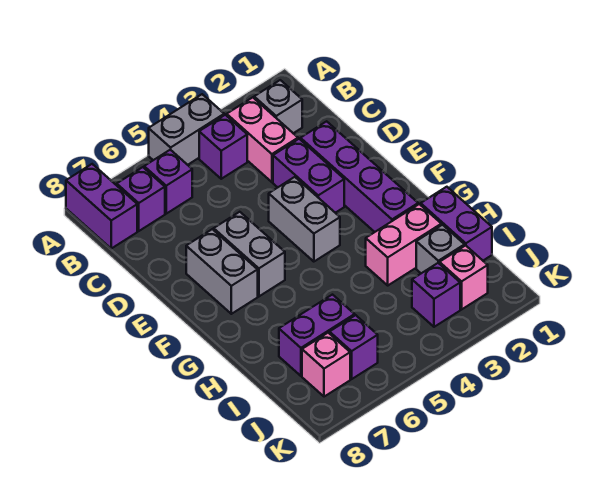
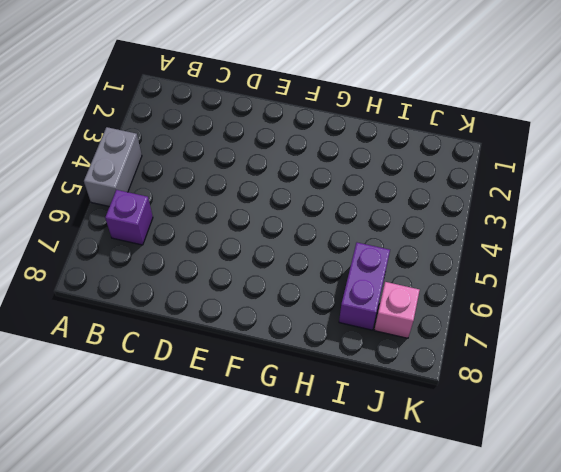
none -> purple brick A8:B8 level 1
none -> grey brick B2 level 1
none -> pink brick B3:C3 level 1

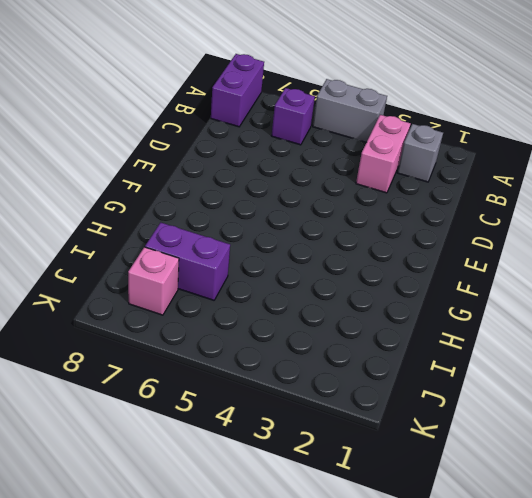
none -> purple brick B4 level 1
none -> purple brick B7 level 1
none -> purple brick D2:G2 level 1

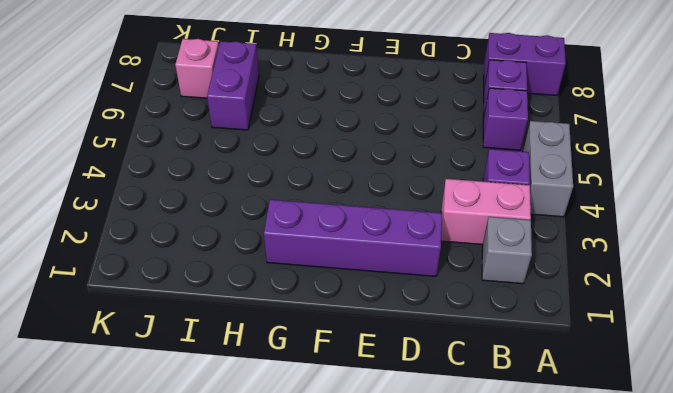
none -> purple brick D3:E3 level 1
none -> grey brick E4:F4 level 1
none -> grey brick E6:F6 level 1

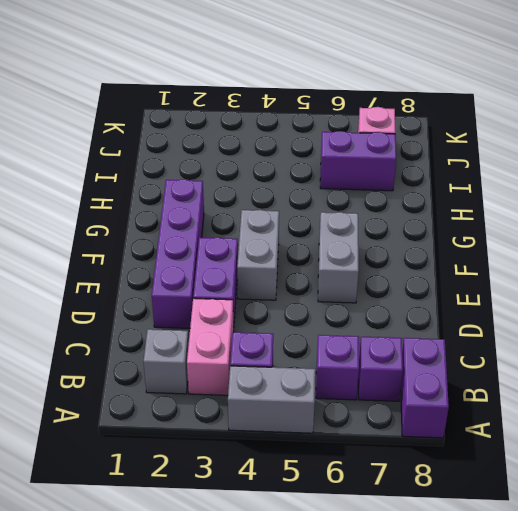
none -> grey brick E7:F7 level 1
none -> purple brick H1:I1 level 1
none -> pink brick H2:H3 level 1

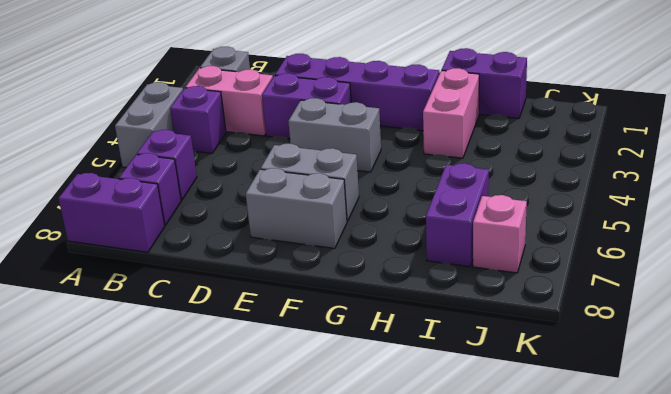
none -> grey brick I2 level 1
none -> pink brick J2 level 1
none -> purple brick J3 level 1

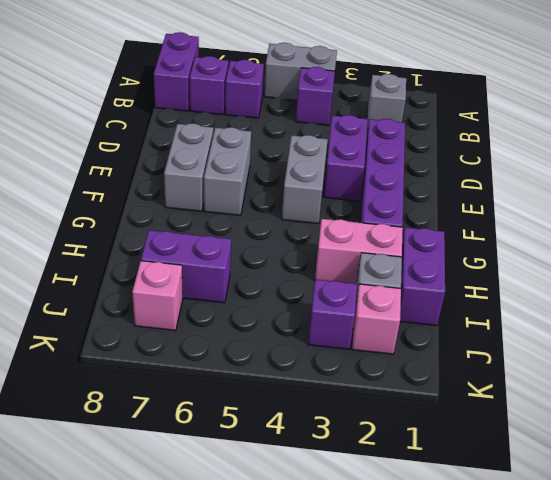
none -> pink brick B3:C3 level 1
none -> purple brick J6 level 1

